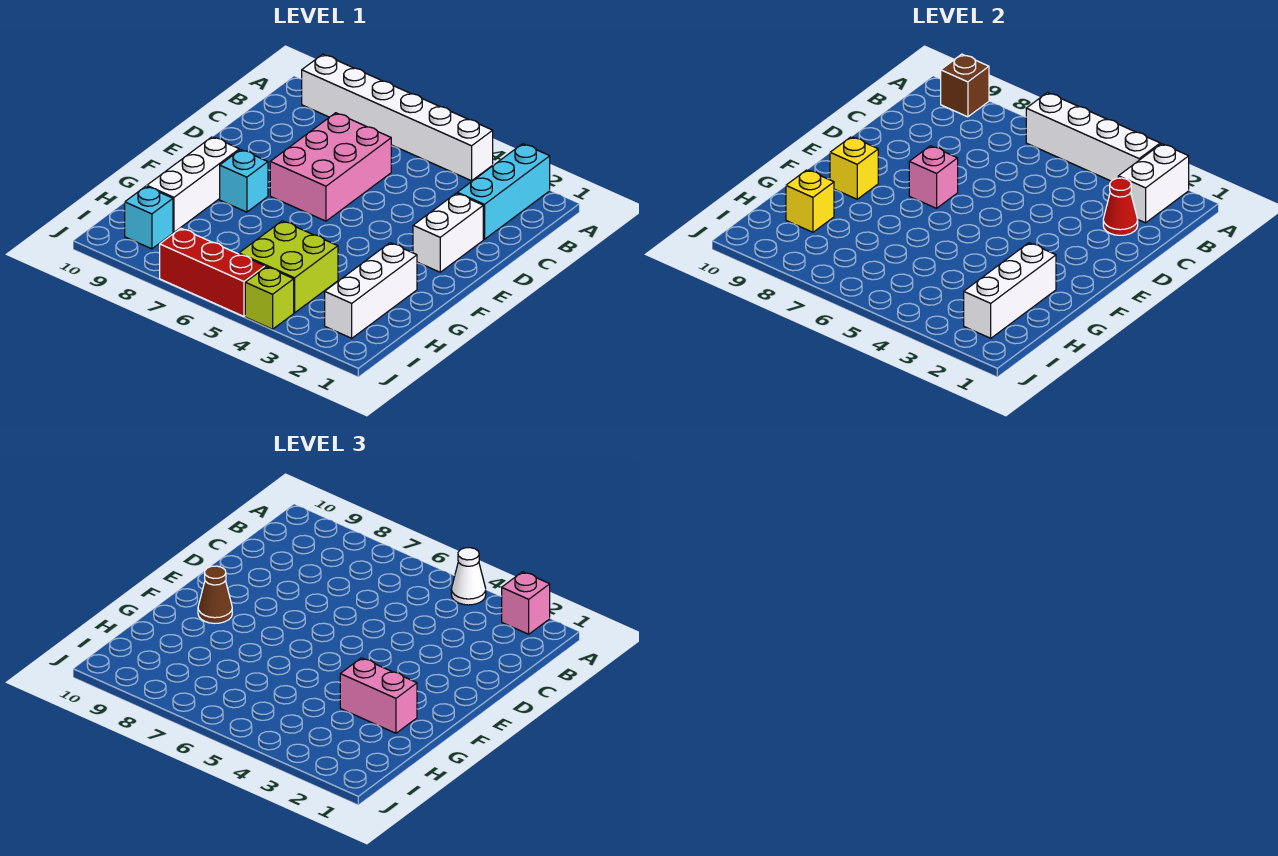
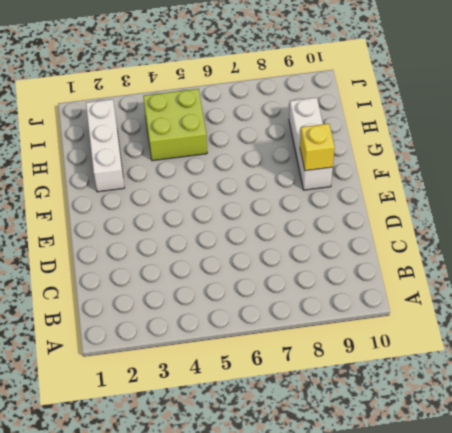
none -> cyan brick A2:C2 level 1
none -> white brick A4:A9 level 1
none -> pink brick C6:E7 level 1

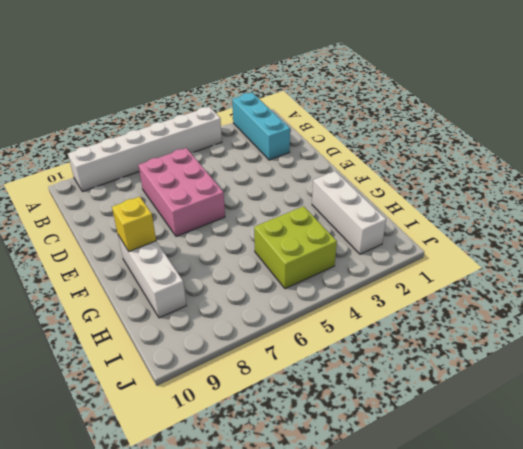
none -> white brick D2:E2 level 1
none -> cyan brick F8 level 1
none -> cyan brick I9 level 1

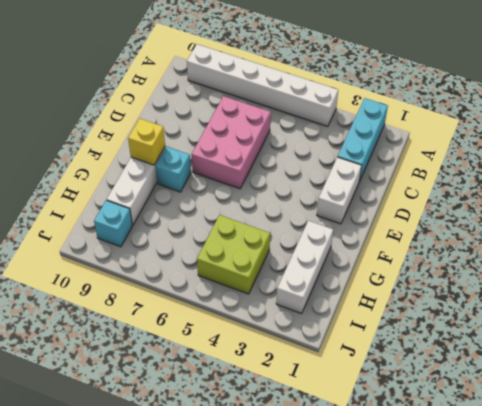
none -> lime brick J4 level 1
none -> red brick J5:J7 level 1
none -> white brick A2:B2 level 2

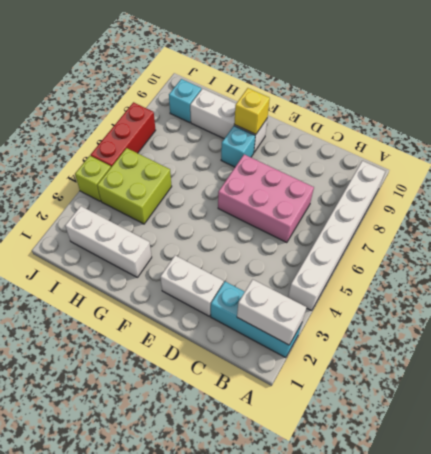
none -> white brick A3:A6 level 2
none -> brown brick A9 level 2
none -> red cone C2 level 2

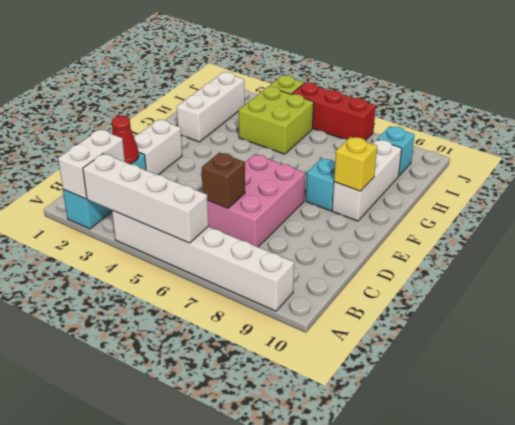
brown brick C6 level 2 -> brown brick A9 level 2
none -> pink brick E7 level 2
none -> white brick G2:I2 level 2
none -> yellow brick H9 level 2

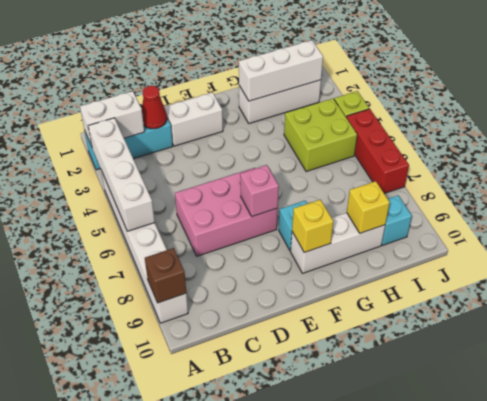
none -> pink brick A2 level 3
none -> white cone A4 level 3
none -> brown cone F9 level 3

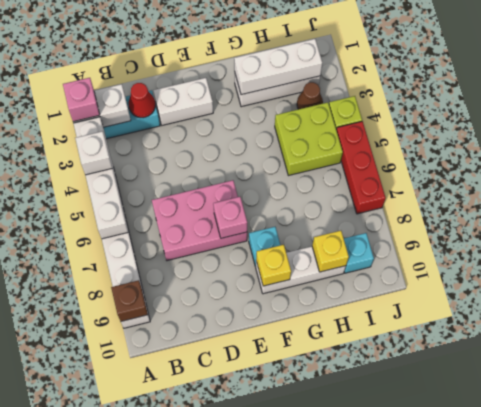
white brick A4 level 3 -> white cone A4 level 3
brown cone I3 level 1 -> brown cone F9 level 3
none -> pink brick G2:G3 level 3

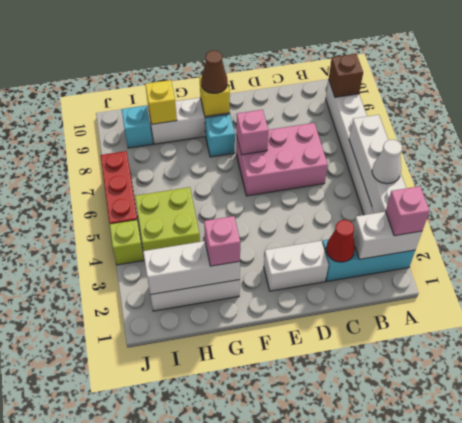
pink brick G2 level 3 -> pink brick G2:G3 level 3

